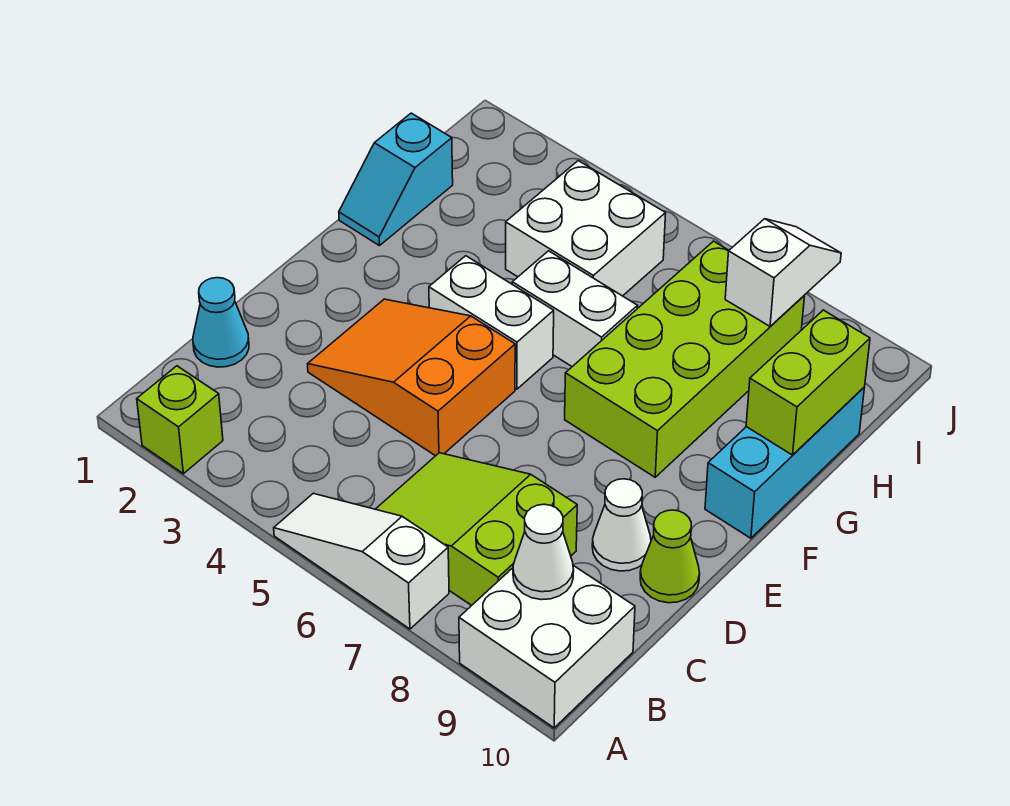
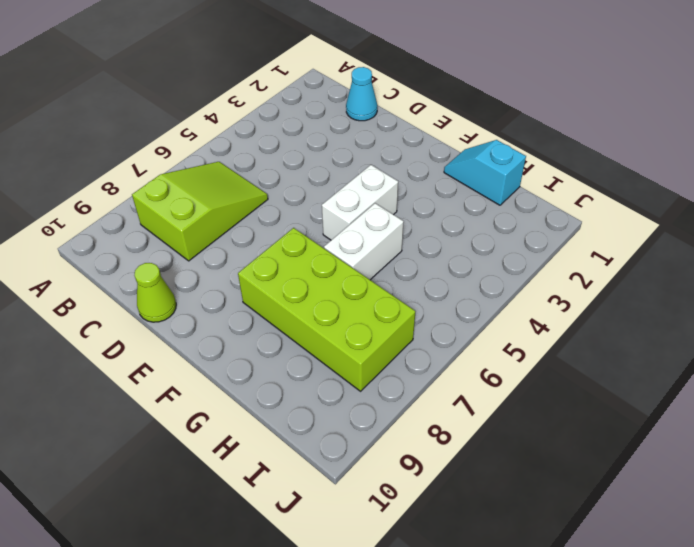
none -> lime brick A2 level 1
none -> white slope A5:A7 level 1 top 7
none -> white brick A9:B10 level 1

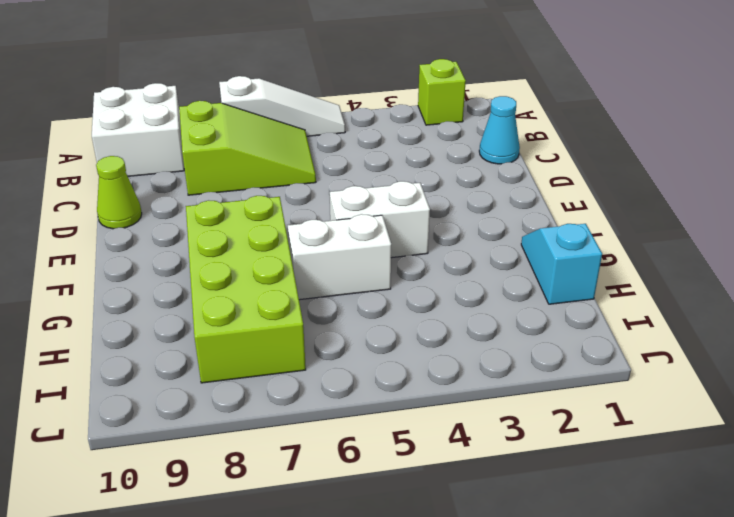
none -> orange slope D3:E5 level 1 top 5
none -> white cone D9 level 1
none -> cyan brick F10:H10 level 1

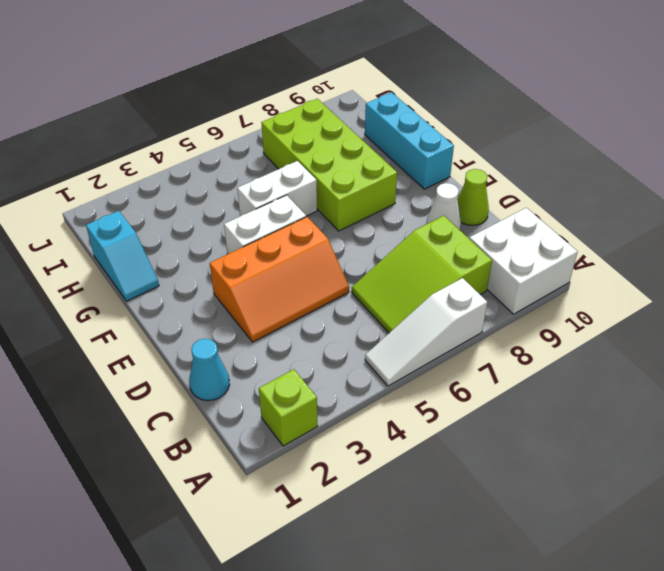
orange slope D3:E5 level 1 top E -> orange slope D3:E5 level 1 top 5
none -> white brick H4:I5 level 1
none -> white cone B9 level 2
none -> lime brick G10:H10 level 2

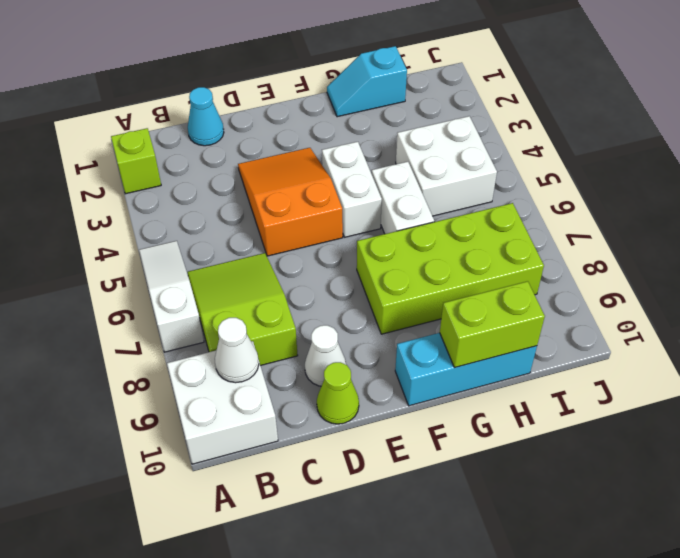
none -> white slope I8:J8 level 2 top I

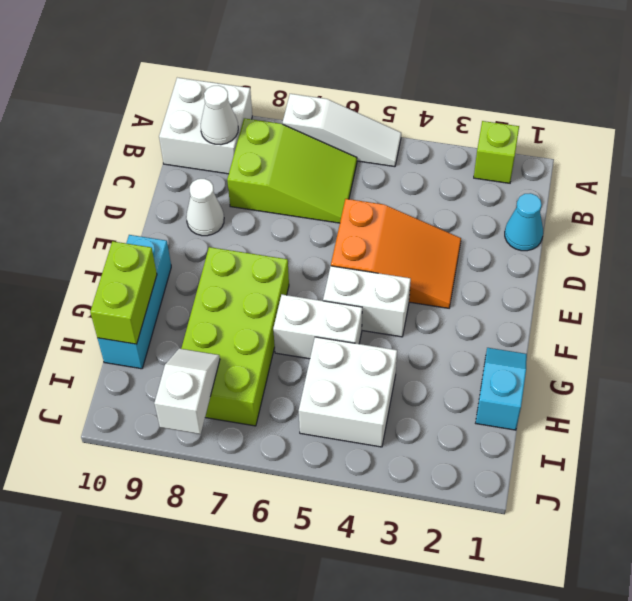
white slope I8:J8 level 2 top J -> white slope I8:J8 level 2 top I
none -> lime cone D10 level 1

